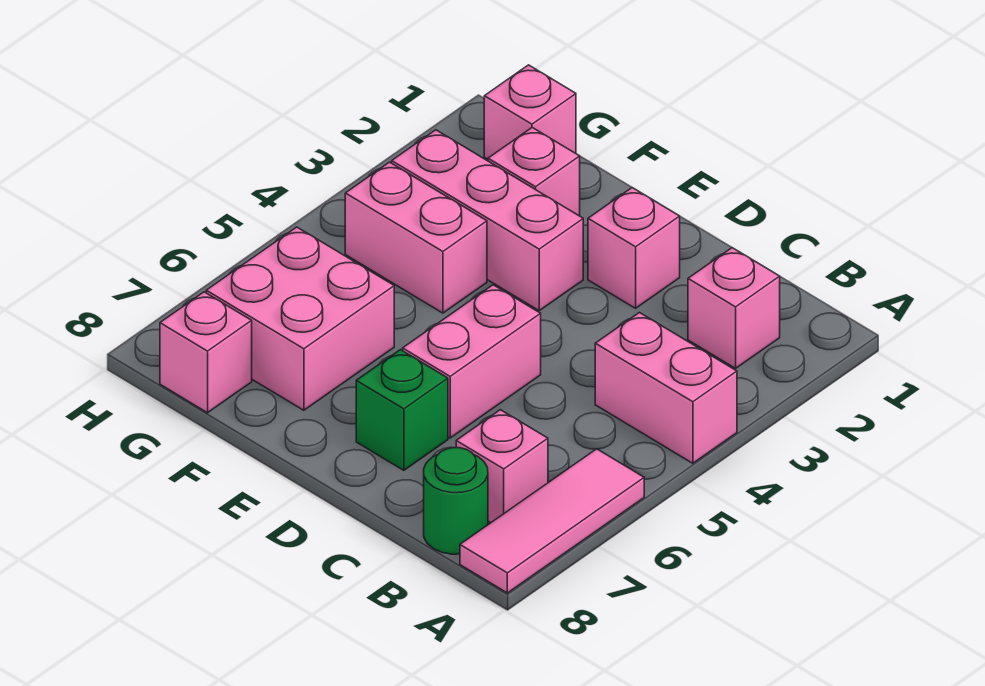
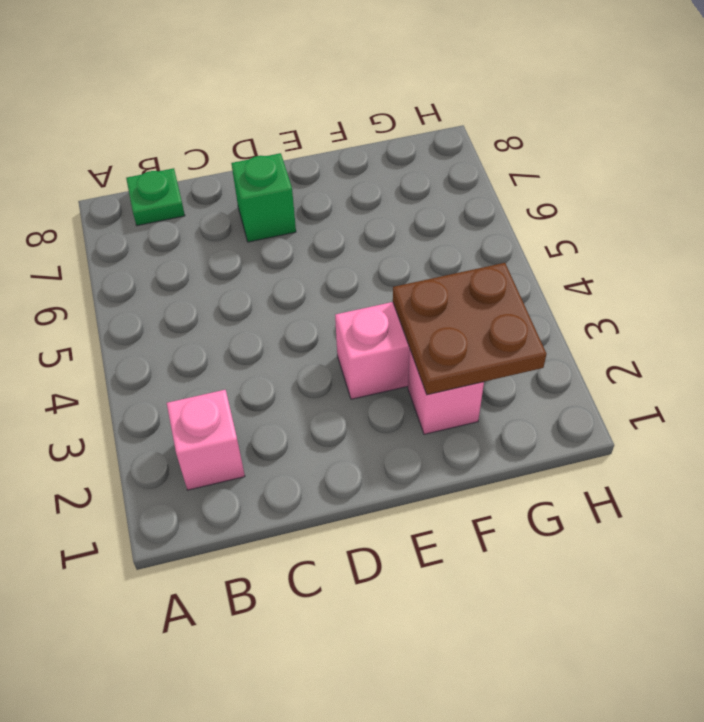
green plate B8 level 1 -> green round brick B8 level 1
brown plate F2:G3 level 2 -> none
none -> pink brick A4:B4 level 1
none -> pink tile A6:A8 level 1
none -> pink brick B7 level 1

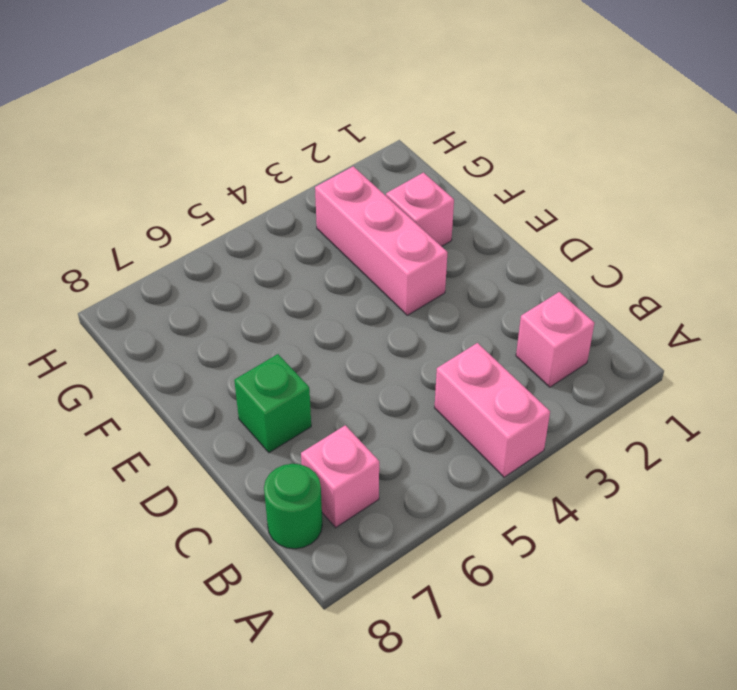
none -> pink tile A6:A8 level 1
none -> pink brick D2 level 1
none -> pink brick D5:D6 level 1

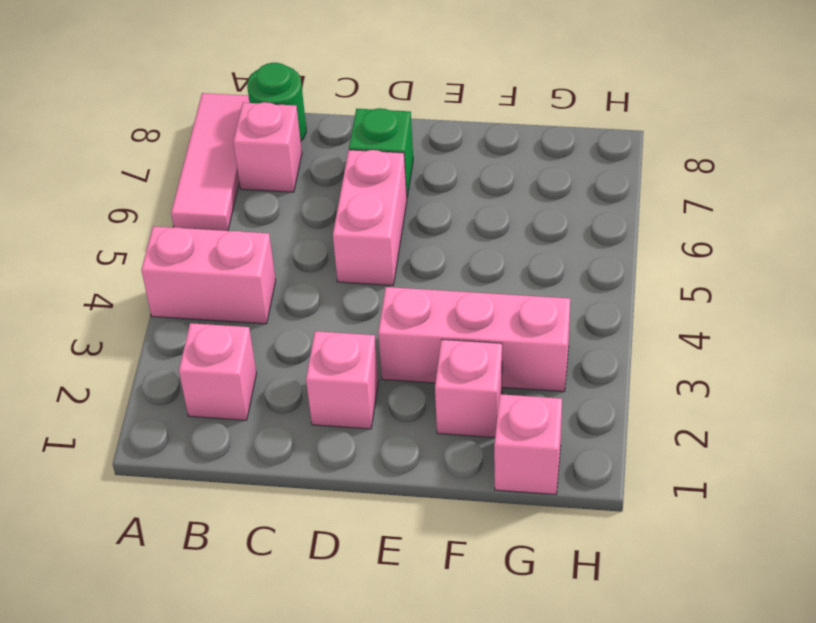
none -> pink brick F4:G4 level 1
none -> pink brick F6:G7 level 1
none -> pink brick G8 level 1

